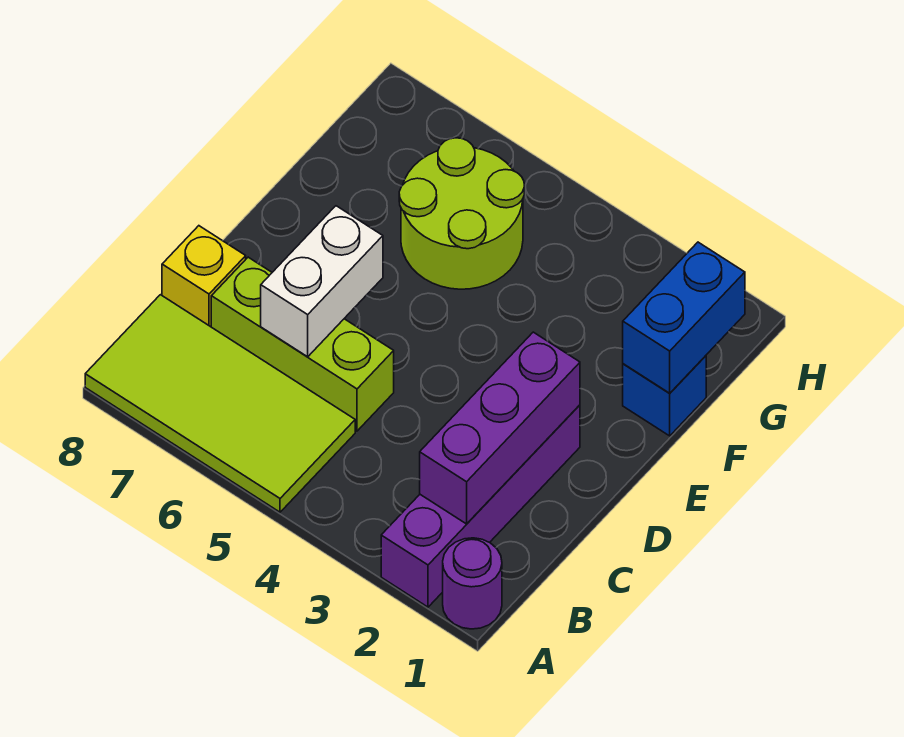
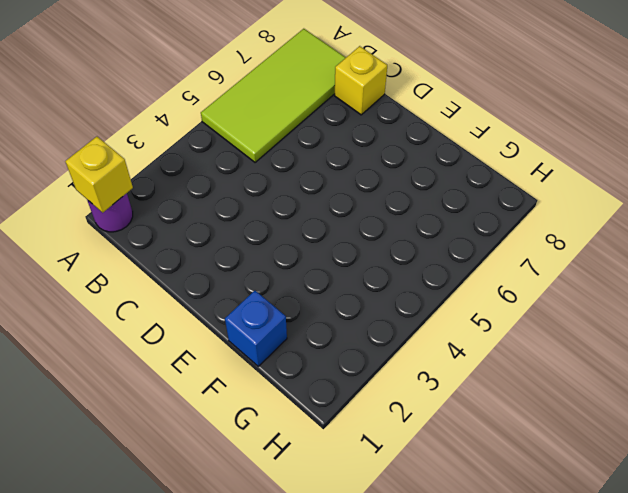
yellow brick A1 level 2 -> none
none -> purple brick A2:D2 level 1
none -> lime brick C5:C7 level 1

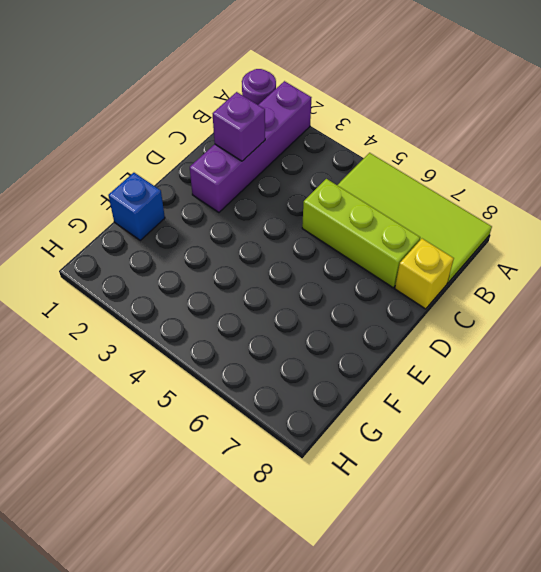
purple brick C2 level 2 -> purple brick B2:D2 level 2
none -> lime round brick F5:G6 level 1
none -> white brick C6:D6 level 2

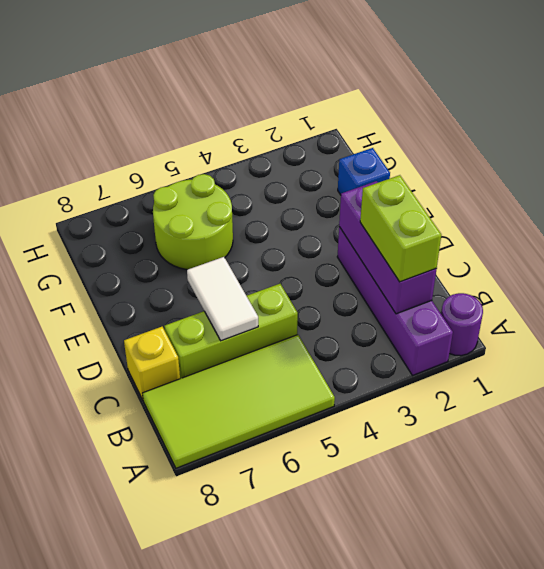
lime brick B2:C2 level 3 -> none
white tile C6:D6 level 2 -> white brick C6:D6 level 2
none -> blue brick F1:G1 level 2

